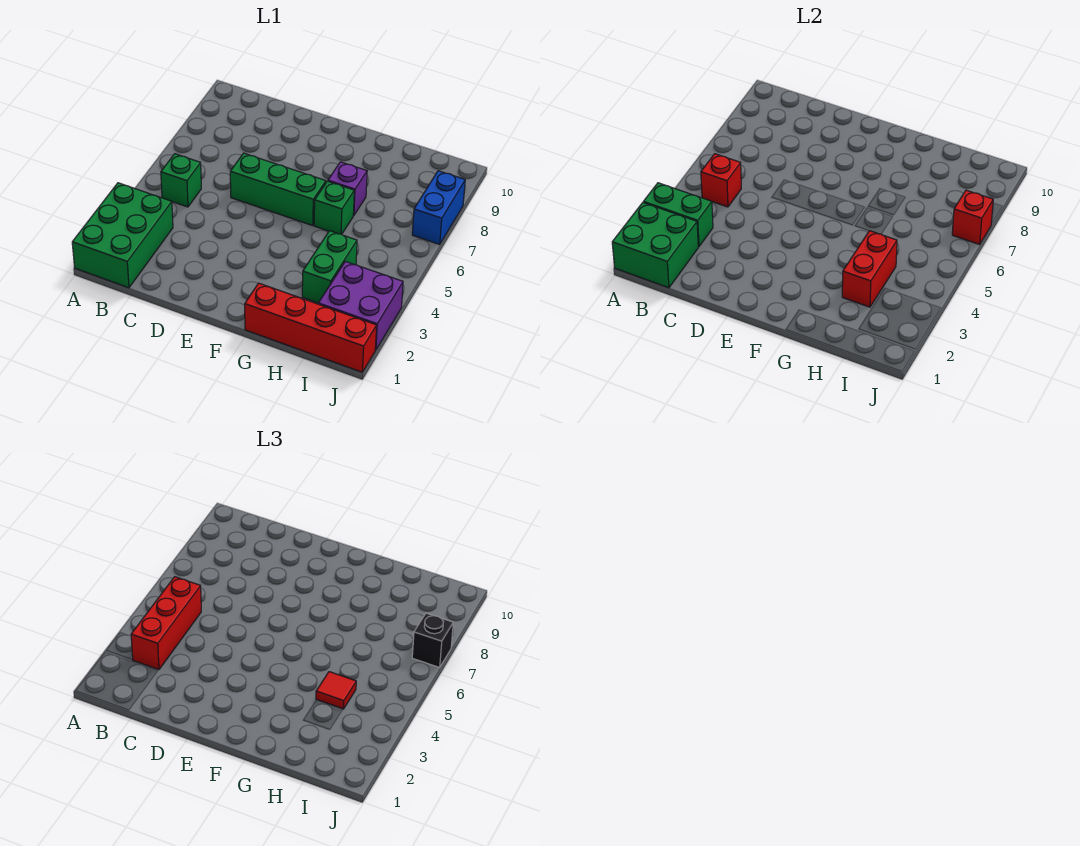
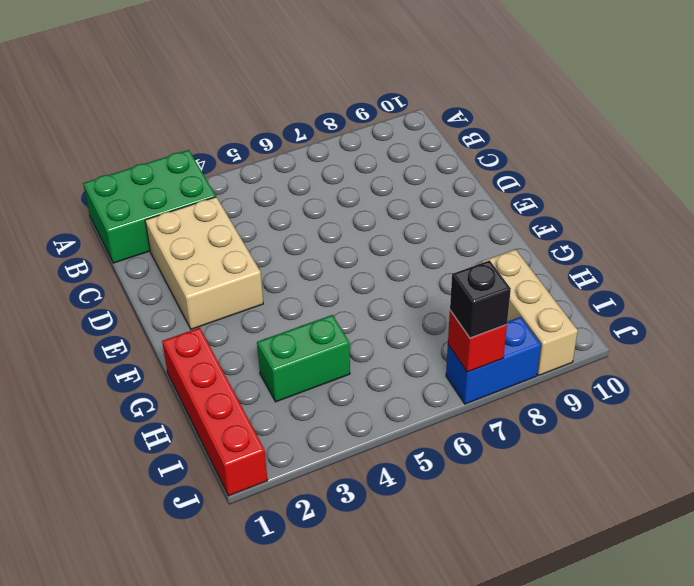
tan brick C2:E3 level 1 -> none
tan brick H9:J9 level 1 -> none
none -> green brick B5 level 1
none -> green brick D6:F6 level 1
none -> green brick G6 level 1

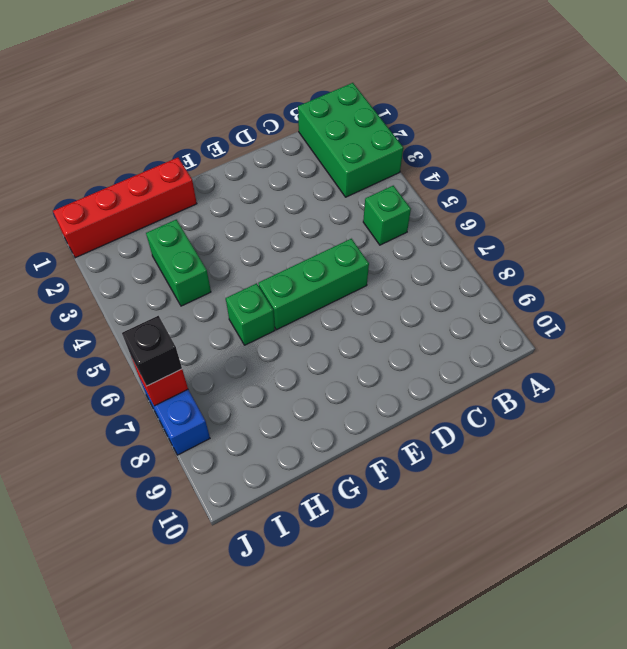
none -> purple brick G7 level 1
none -> purple brick I2:J3 level 1
none -> green brick A1:B2 level 2

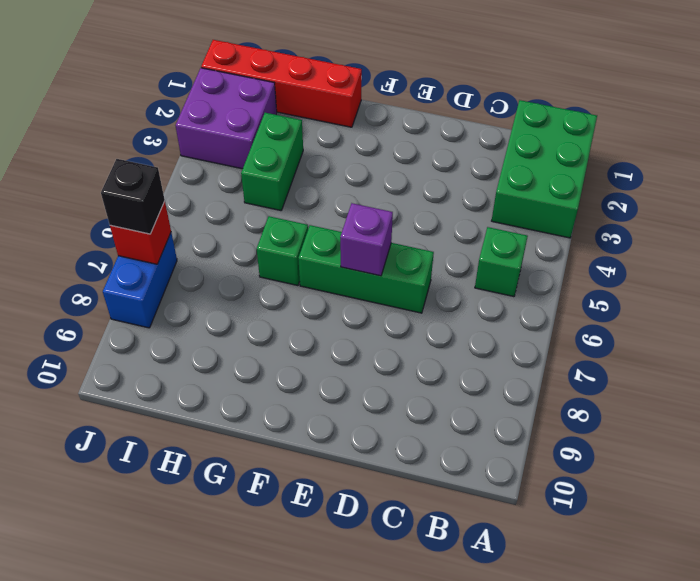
purple brick E6 level 2 -> purple brick G7 level 1
none -> green brick A1:B2 level 2
none -> green brick A3:B3 level 2
none -> red brick B5 level 2

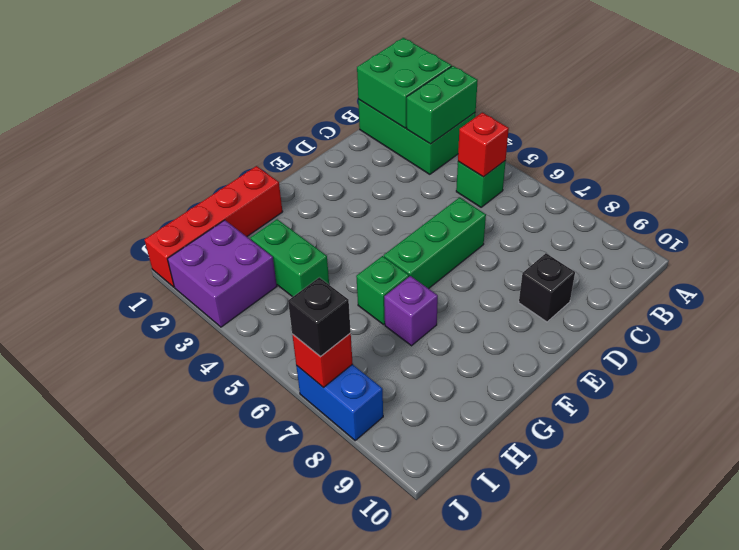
black brick D9 level 1 -> none
none -> red brick H3:H4 level 2
none -> red brick B3:B5 level 3
none -> red tile H4 level 3

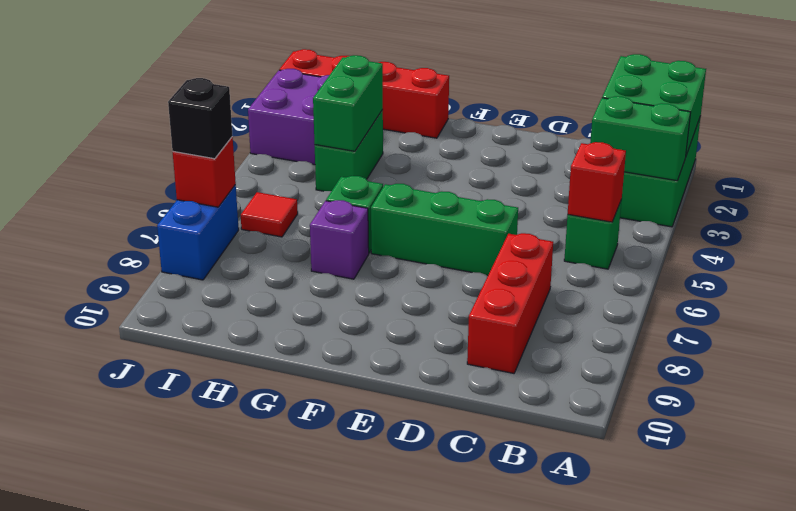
red brick C7:C9 level 1 -> red brick B3:B5 level 3
green brick H3:H4 level 2 -> red brick H3:H4 level 2
red tile I6 level 1 -> red tile H4 level 3

